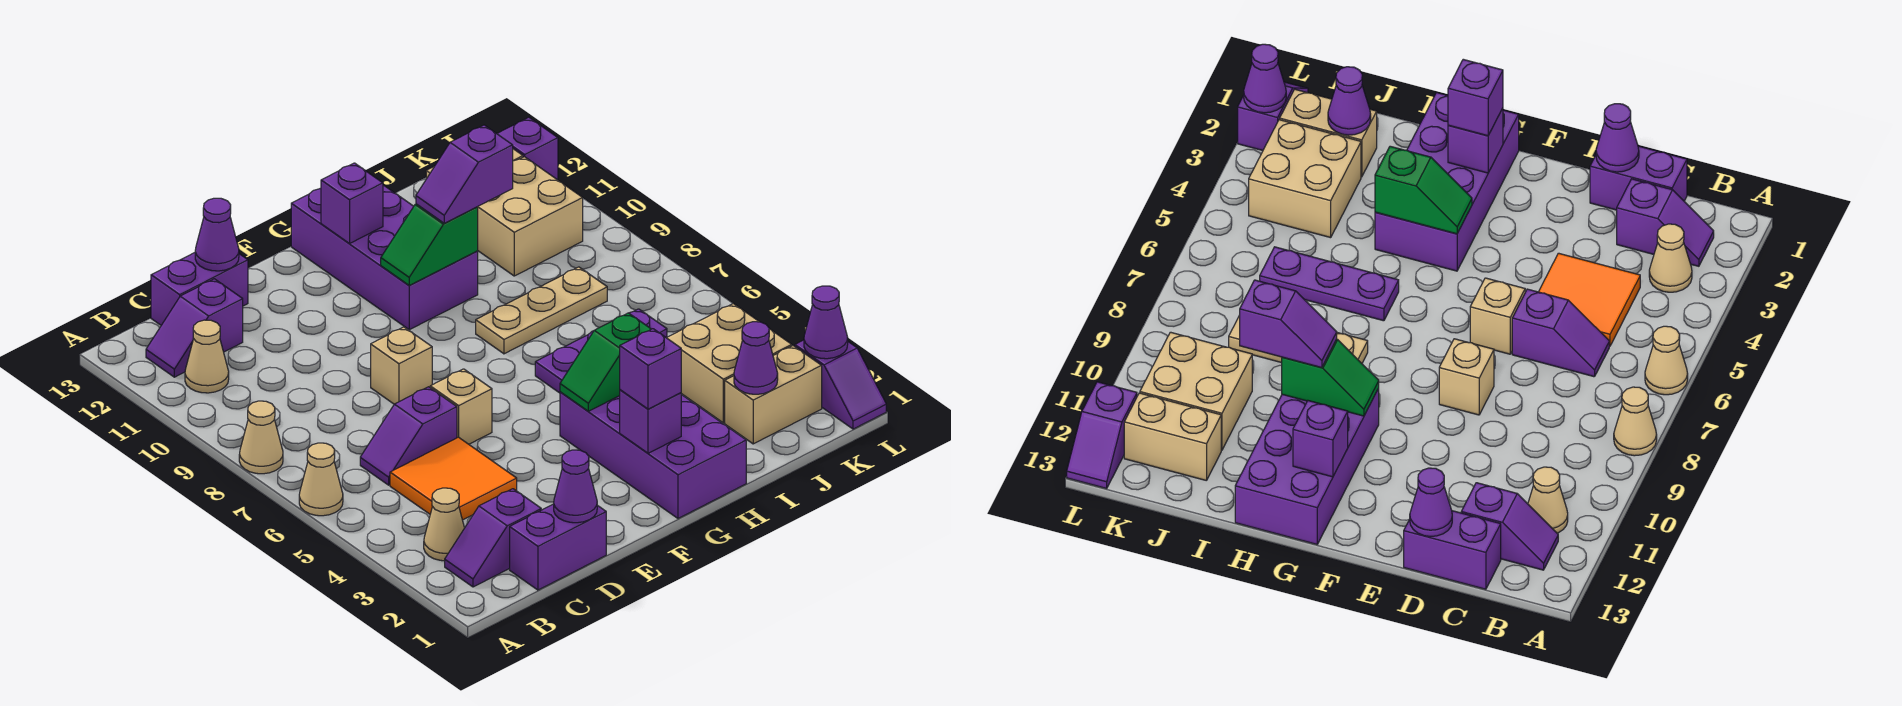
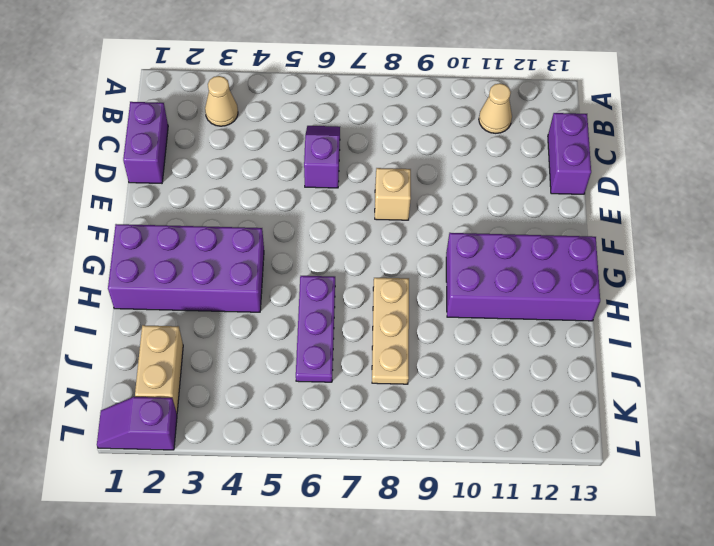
none -> tan cone A6 level 1
none -> tan cone A8 level 1
none -> purple slope B2:C2 level 1 top C
none -> purple slope B12:C12 level 1 top C

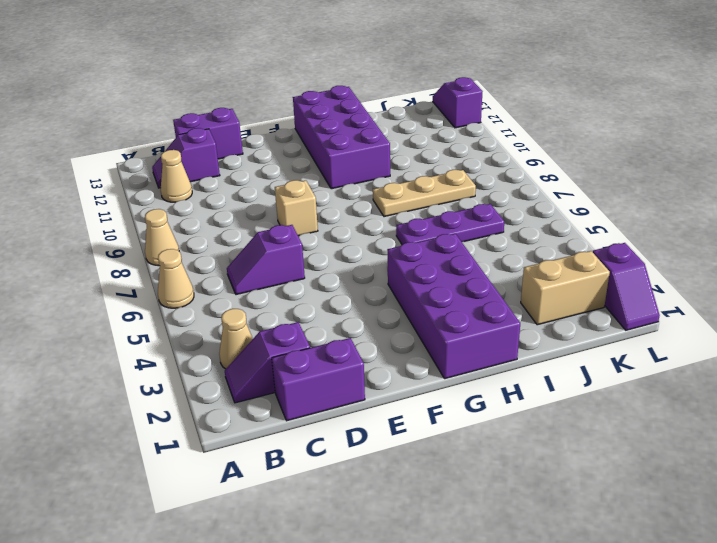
none -> orange tile C4:D5 level 1
none -> tan brick E6 level 1
none -> tan brick J3:K4 level 1
none -> tan brick J10:K11 level 1

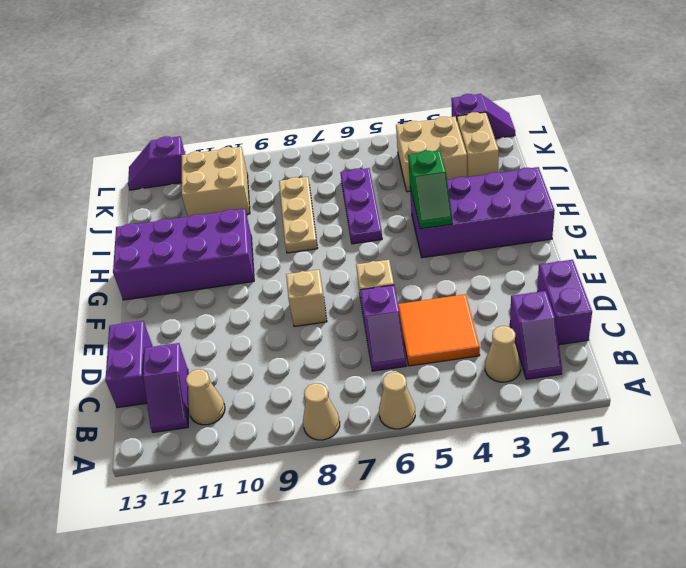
none -> tan brick J12:K12 level 1
none -> purple cone D1 level 2
none -> purple cone D13 level 2
none -> purple brick G2 level 2

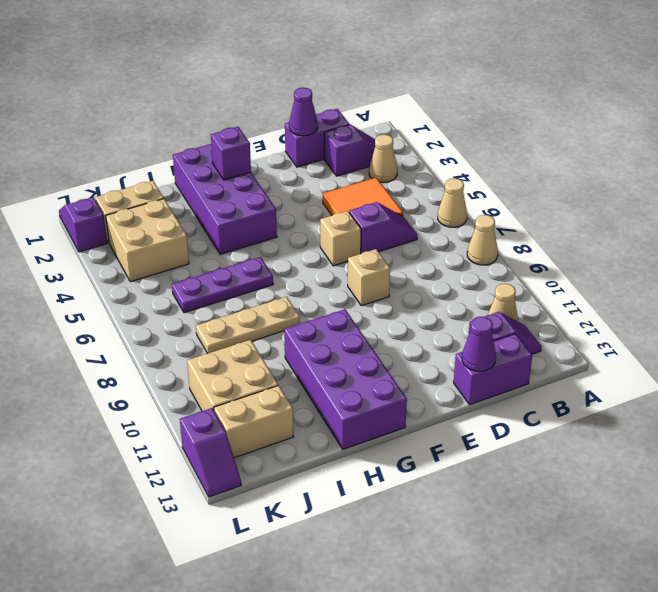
none -> green slope G4:H4 level 2 top H
none -> green slope G10:H10 level 2 top H
none -> purple brick G12 level 2
none -> purple cone J2 level 2

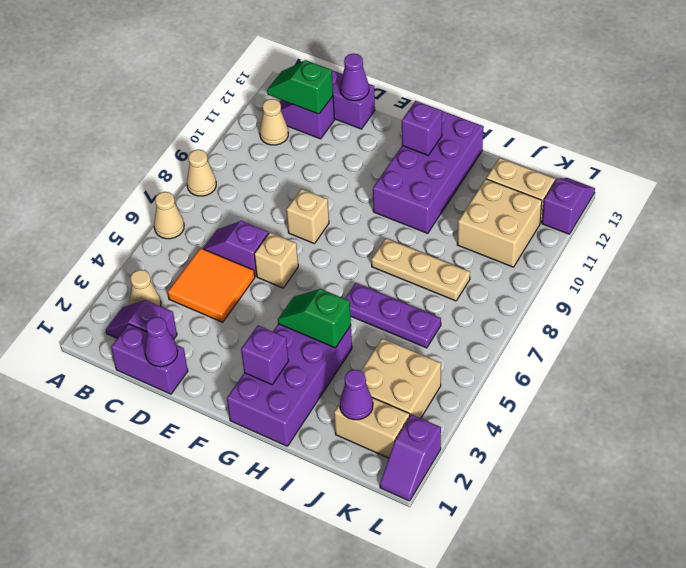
green slope B12:C12 level 2 top C -> green slope G10:H10 level 2 top H
none -> purple cone L2 level 2
none -> purple brick G2 level 3
none -> purple slope H10:I10 level 3 top I

